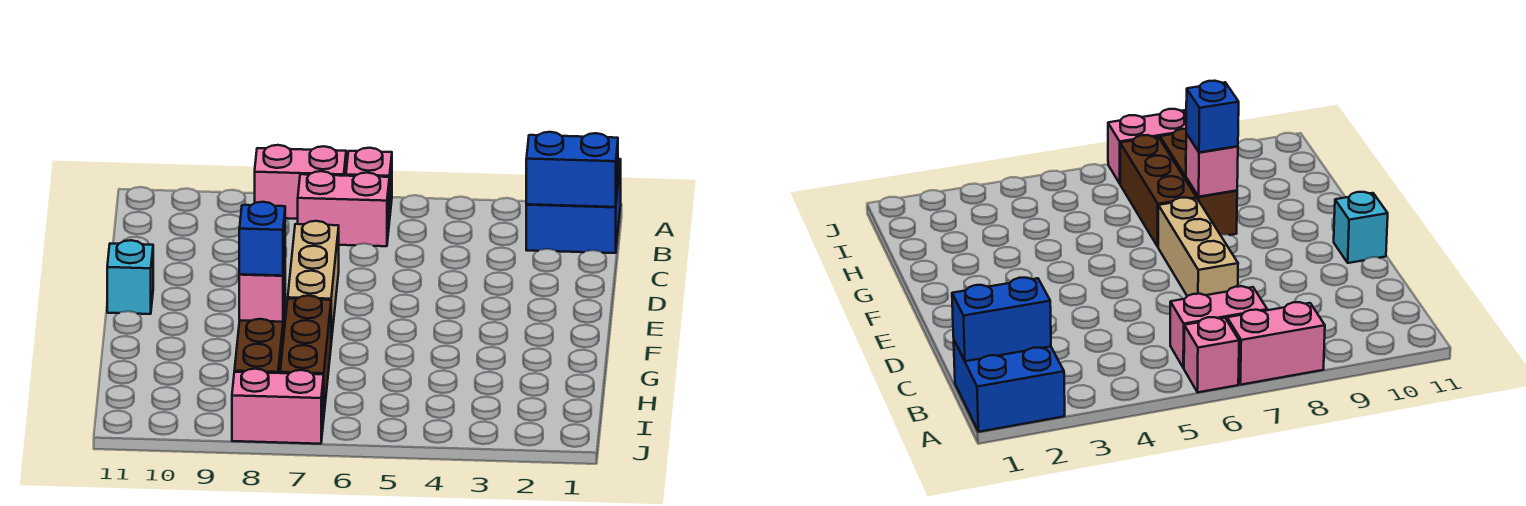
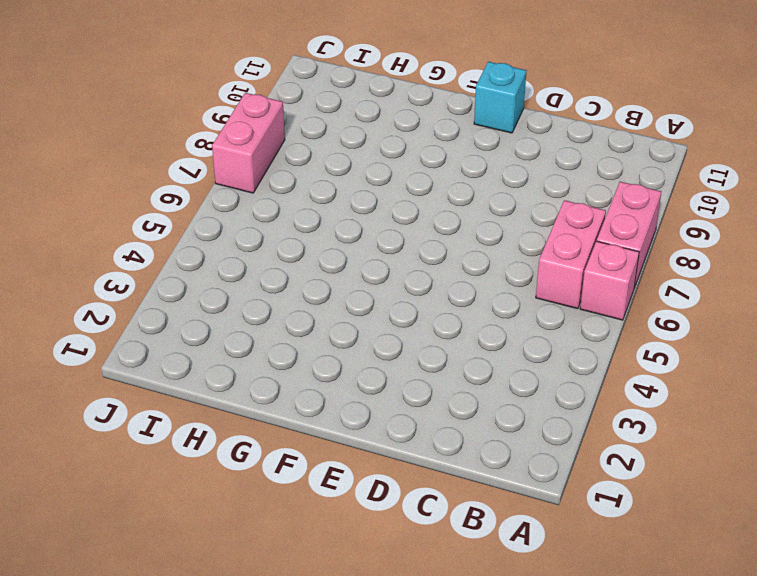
none -> blue brick A1:B2 level 1
none -> tan brick D7:F7 level 1
none -> brown brick G7:I7 level 1

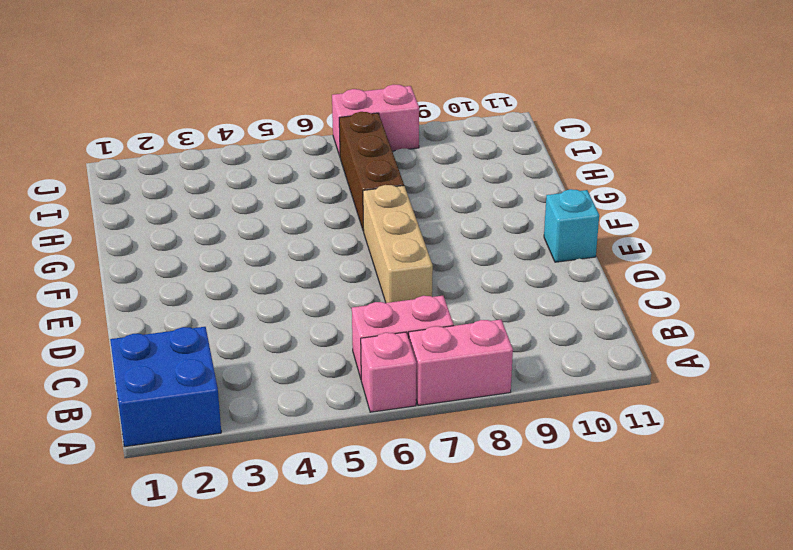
none -> brown brick G8:I8 level 1
none -> blue brick B1:B2 level 2
none -> pink brick G8 level 2

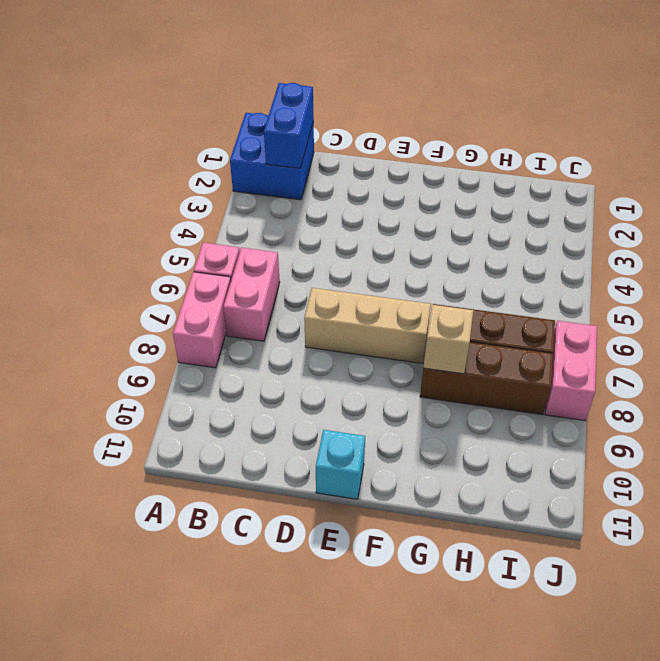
tan brick G8 level 2 -> pink brick G8 level 2
none -> blue brick G8 level 3

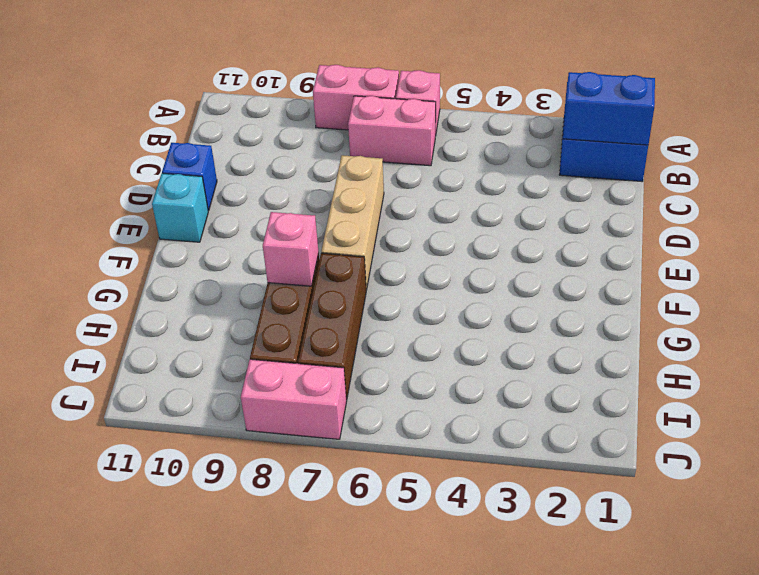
blue brick D11 level 1 -> blue brick G8 level 3

